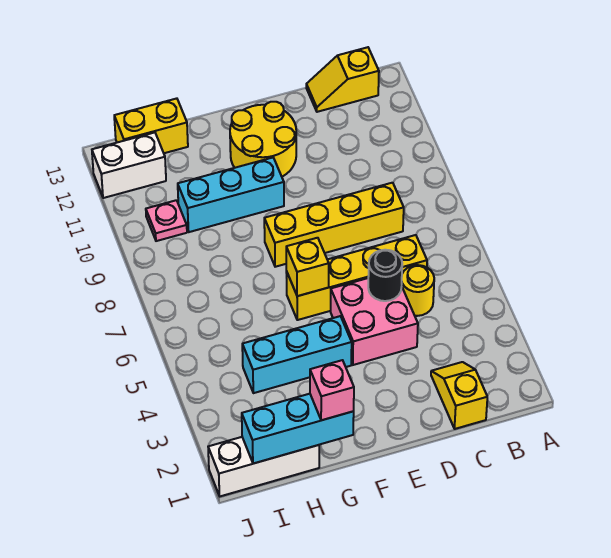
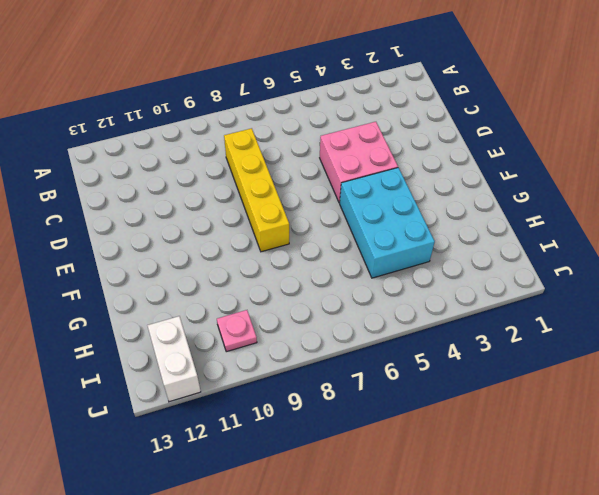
cyan brick F4:H5 level 1 -> cyan brick F4:H4 level 1
none -> yellow slope B13:C13 level 1 top B
none -> yellow slope C1:C2 level 1 top 1
none -> yellow round brick C5 level 1

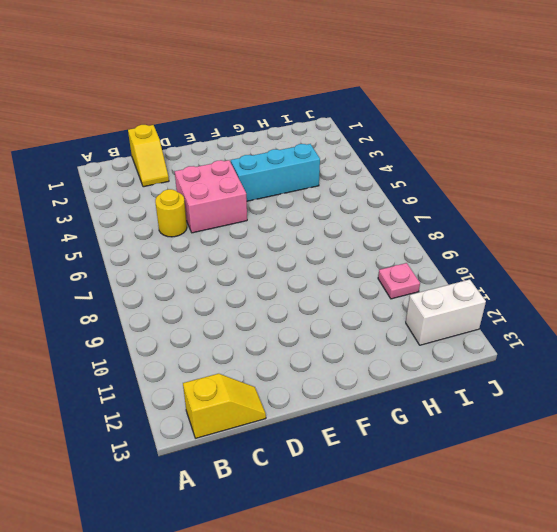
none -> yellow brick C6:F6 level 1
none -> yellow brick C8:F8 level 1
none -> yellow round brick E11:F12 level 1

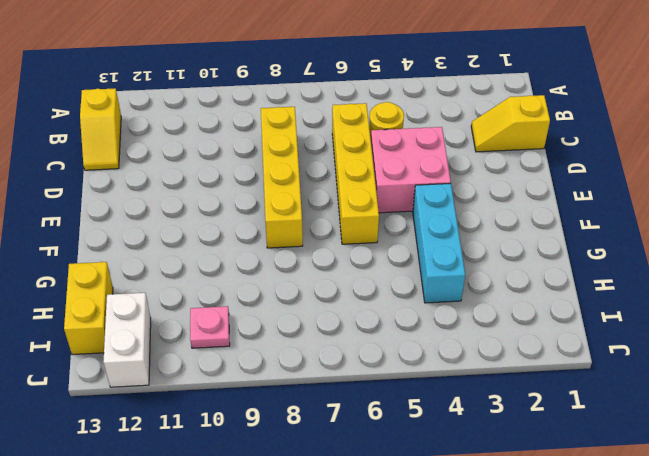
none -> yellow round brick E11:F12 level 1
none -> cyan brick F10:H10 level 1
none -> white brick H1:J1 level 1

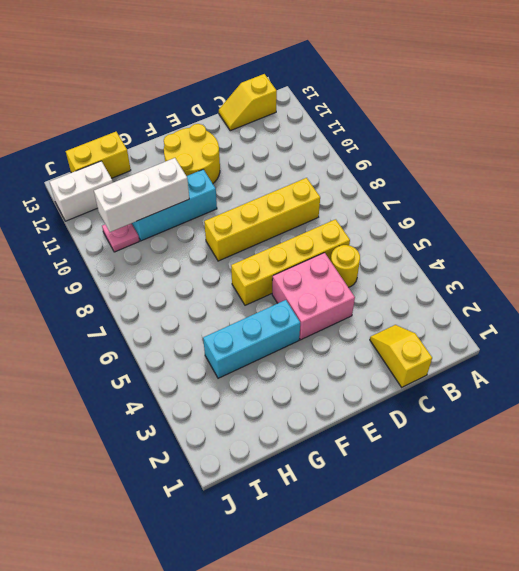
white brick G10:I10 level 2 -> white brick H1:J1 level 1
none -> black round brick D5 level 2
none -> yellow brick F6 level 2
none -> cyan brick G1:I1 level 2

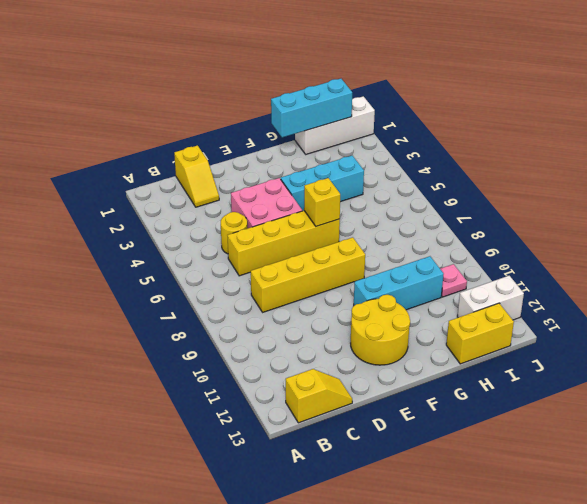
none -> black round brick D5 level 2
none -> pink brick G1 level 3

